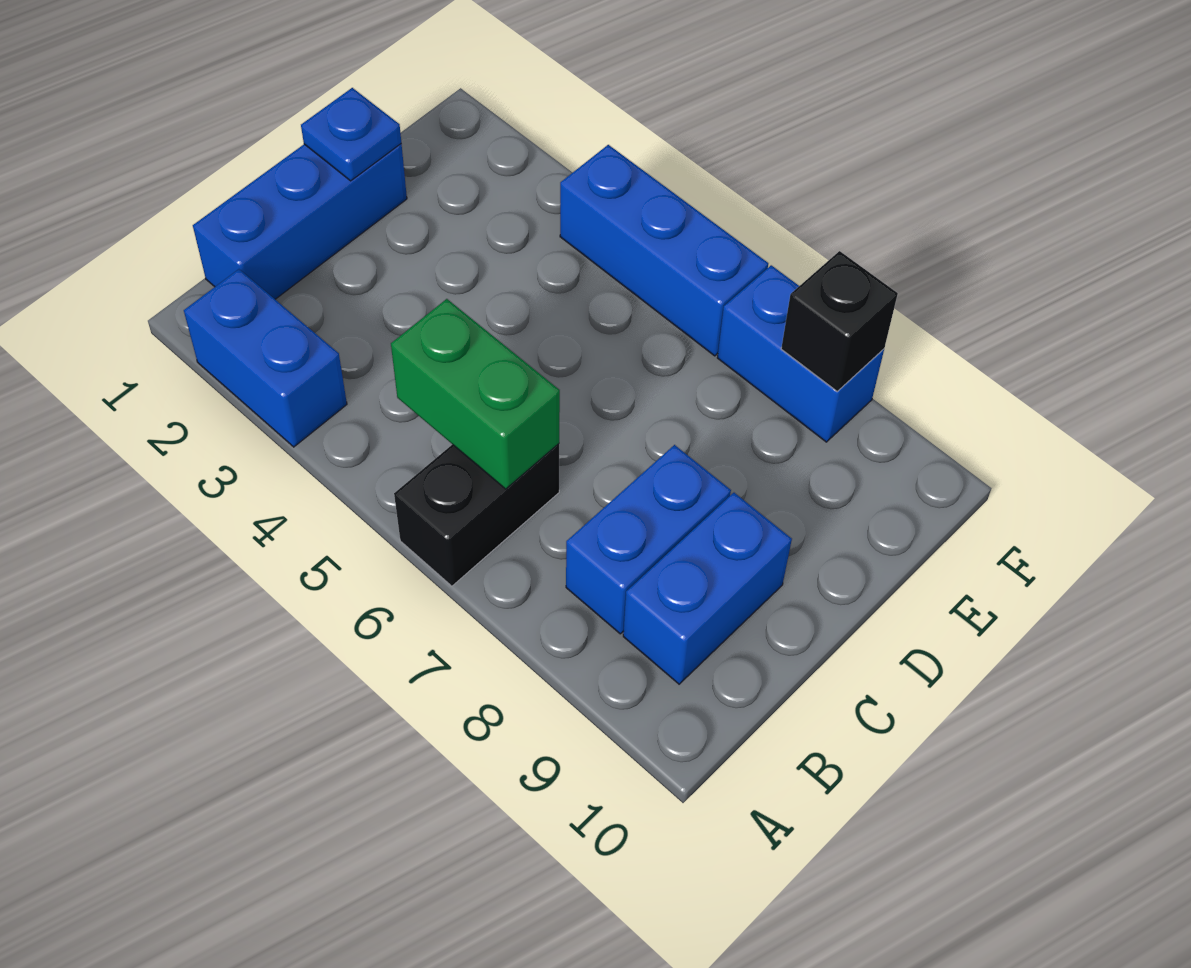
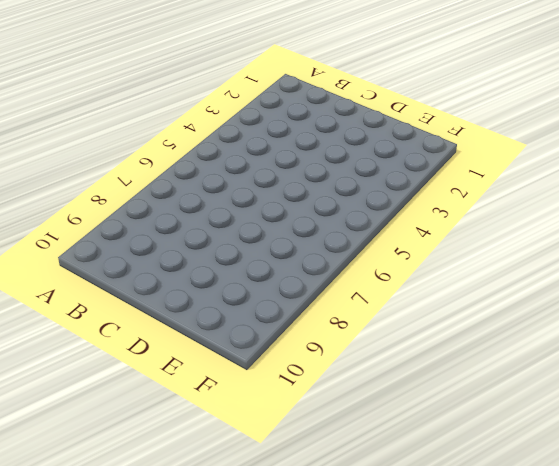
none -> blue brick A2:A3 level 1
none -> black brick A6:B6 level 1

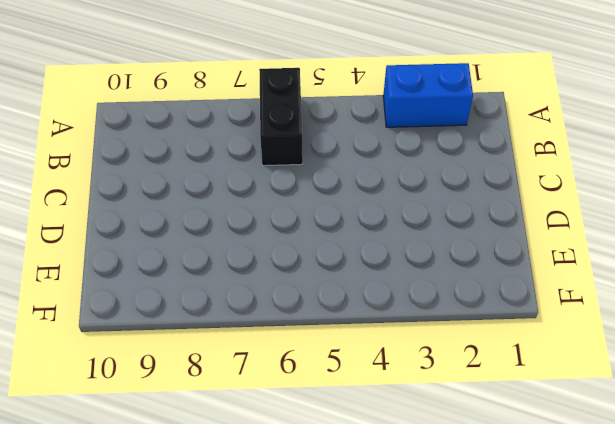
none -> blue brick B1:D1 level 1
none -> blue brick B8:C8 level 1

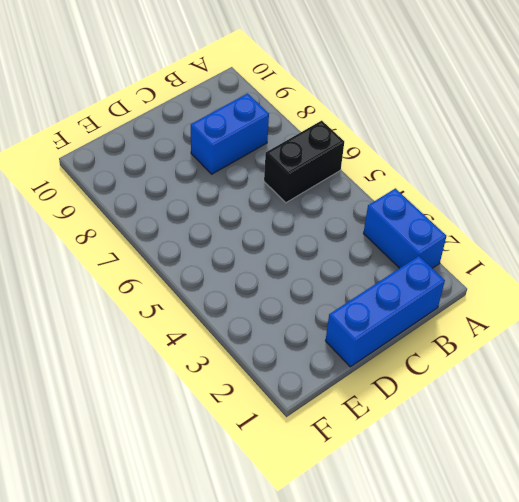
none -> blue brick B9:C9 level 1
none -> blue brick F4:F6 level 1

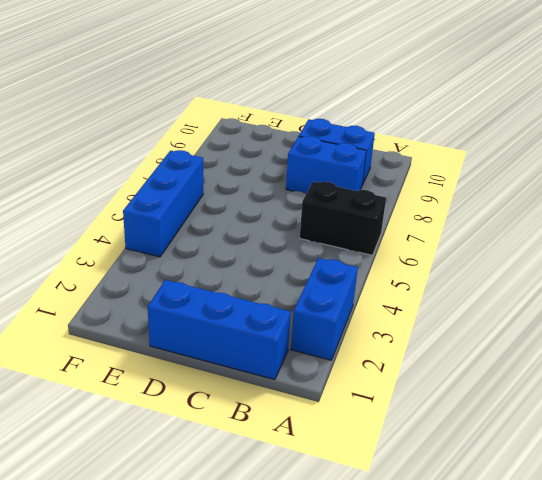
none -> blue brick F7:F8 level 1
none -> green brick B5:B6 level 2

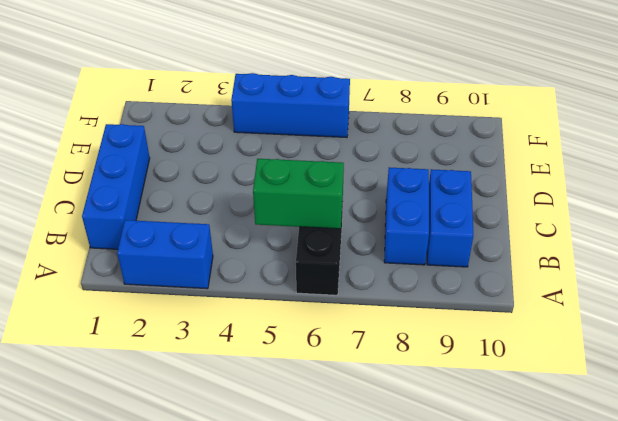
none -> blue brick F7:F8 level 1
none -> blue plate D1 level 2

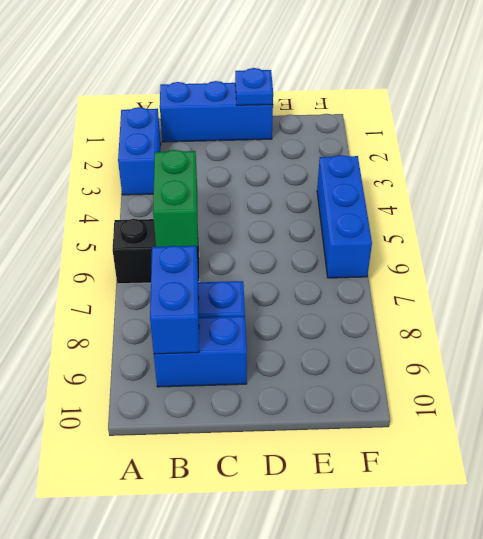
blue brick B8:B9 level 2 -> blue brick F7:F8 level 1
none -> black brick F8 level 2

